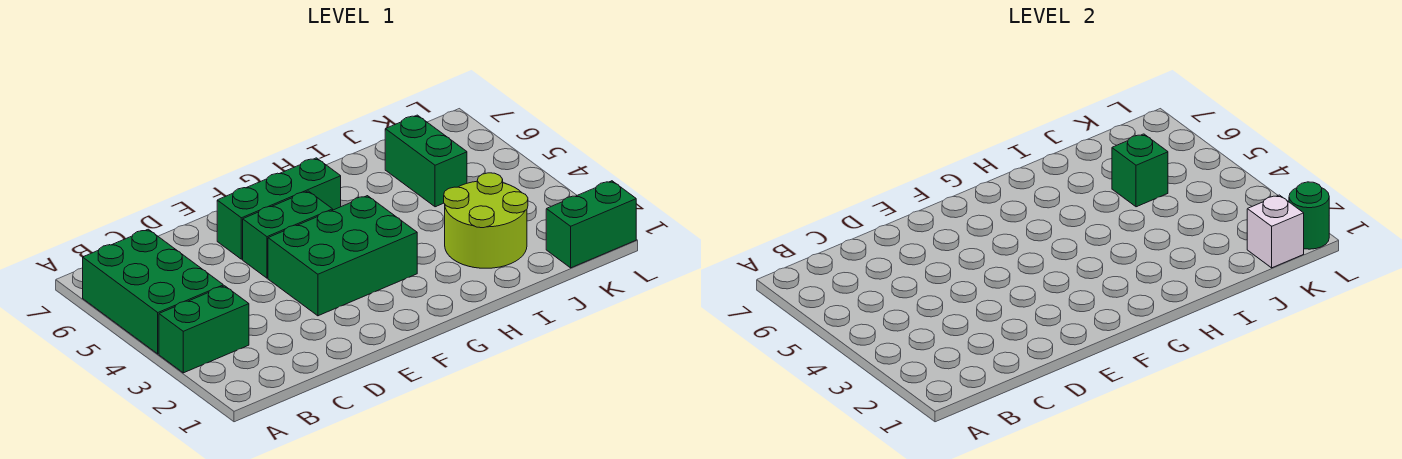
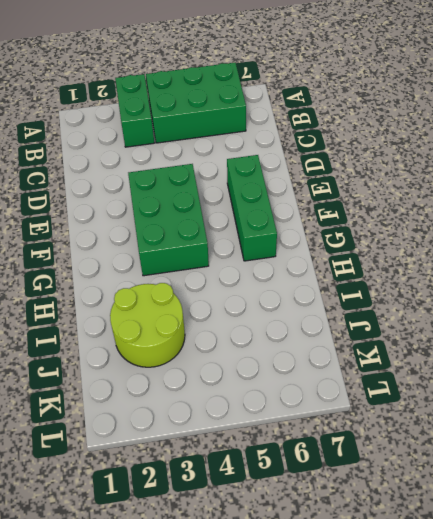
none -> green brick E5:F5 level 1
none -> green brick J5:J6 level 1

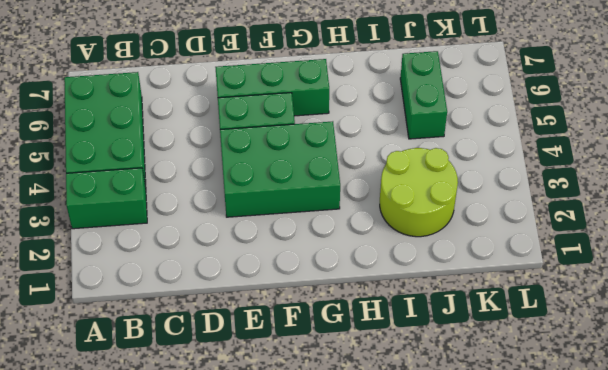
none -> green brick K1:L1 level 1
none -> green brick J5 level 2

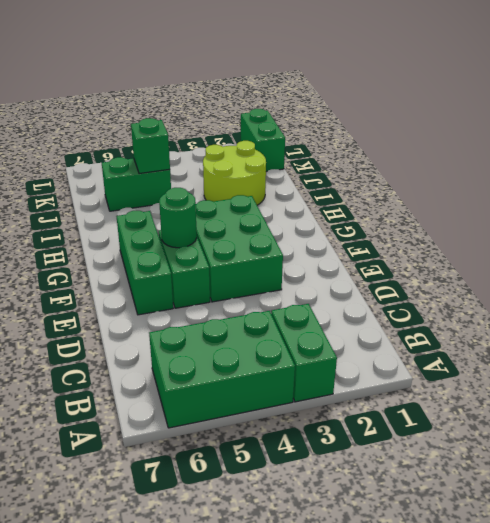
green round brick F5 level 2 -> green round brick L1 level 2
none -> white brick K1 level 2

